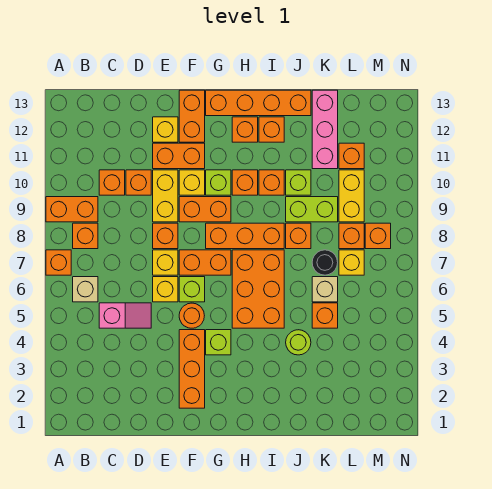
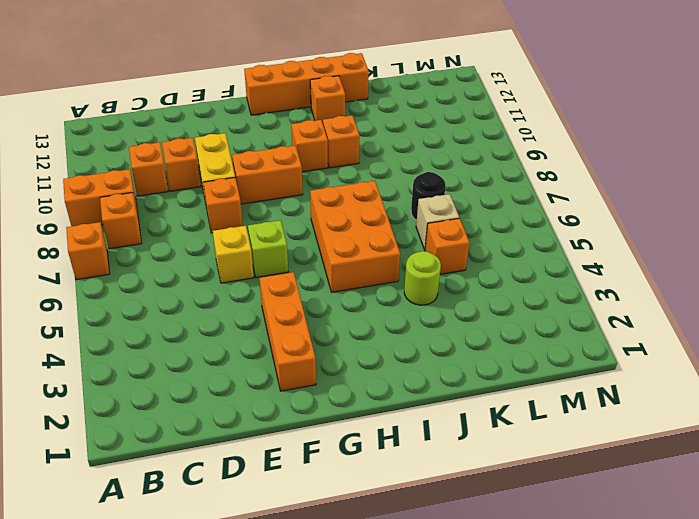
none -> tan brick B6 level 1
none -> pink slope C5:D5 level 1 top C
none -> yellow brick E7 level 1
none -> orange brick E11:F11 level 1

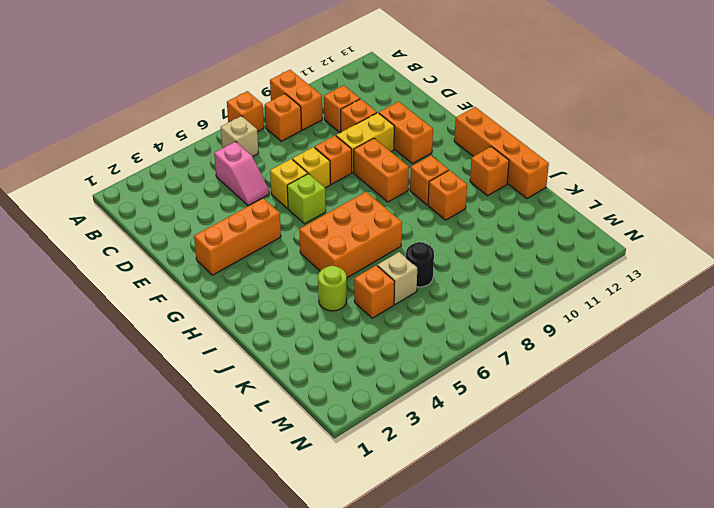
none -> yellow brick E12 level 1
none -> orange round brick F5 level 1
none -> orange brick F7:G7 level 1
none -> yellow brick F10 level 1

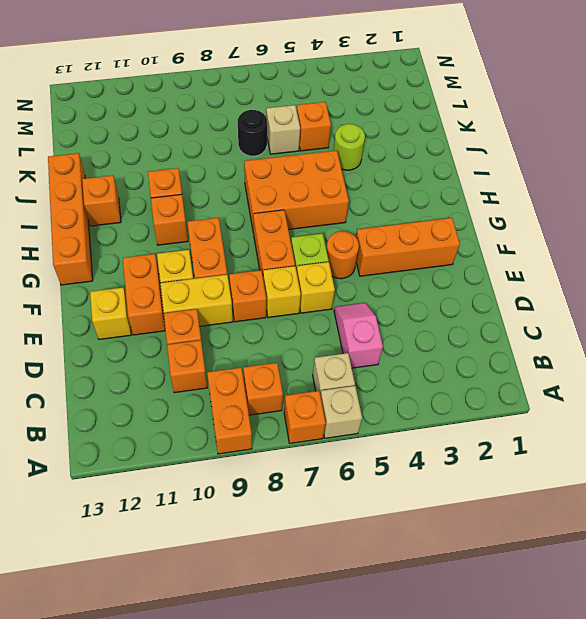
tan brick A6 level 1 -> none
none -> orange brick F12:F13 level 1
none -> lime brick G4 level 1
none -> orange brick G8:I8 level 1
none -> lime brick G10 level 1

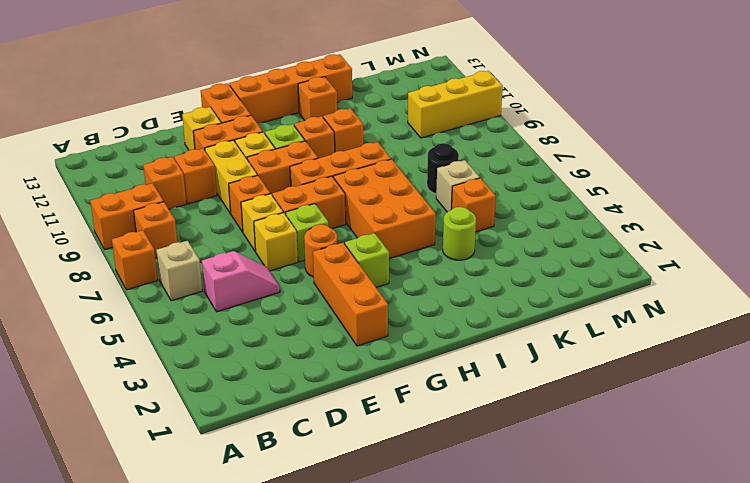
yellow brick L10:N10 level 1 -> yellow brick L9:L10 level 1
none -> orange brick H12 level 1
none -> orange brick J8 level 1
none -> lime brick J9:K9 level 1
none -> lime brick J10 level 1

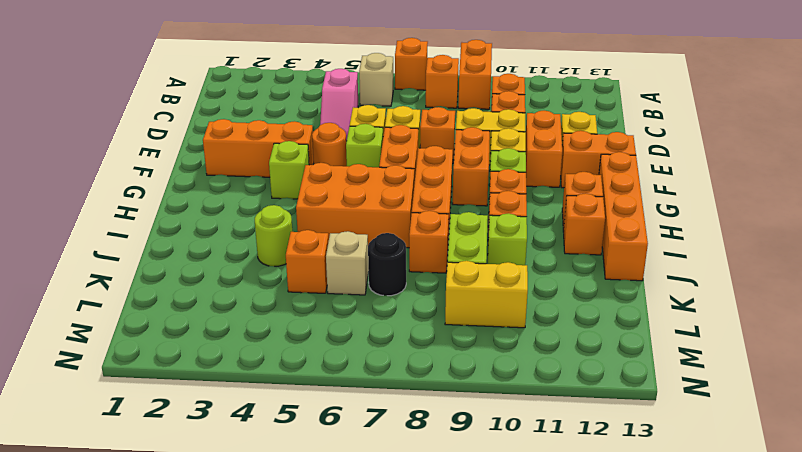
none -> pink brick K11:K13 level 1
none -> yellow brick L7 level 1
none -> orange brick L8 level 1
none -> orange brick L11 level 1

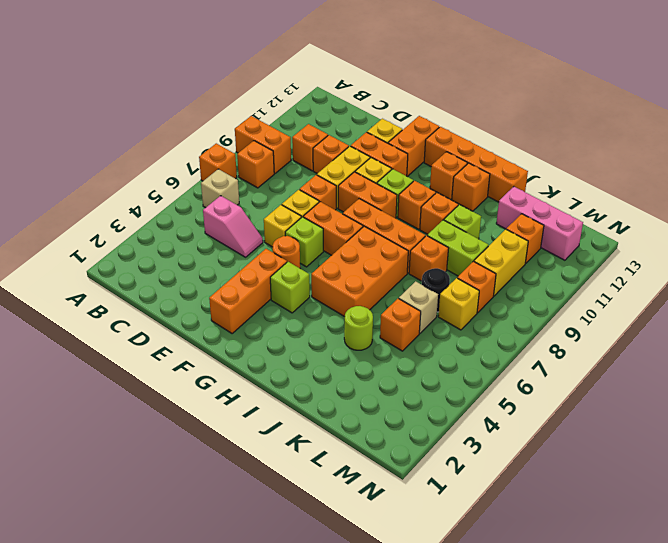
pink brick K12:M12 level 1 -> pink brick K11:K13 level 1
none -> orange brick M8 level 1

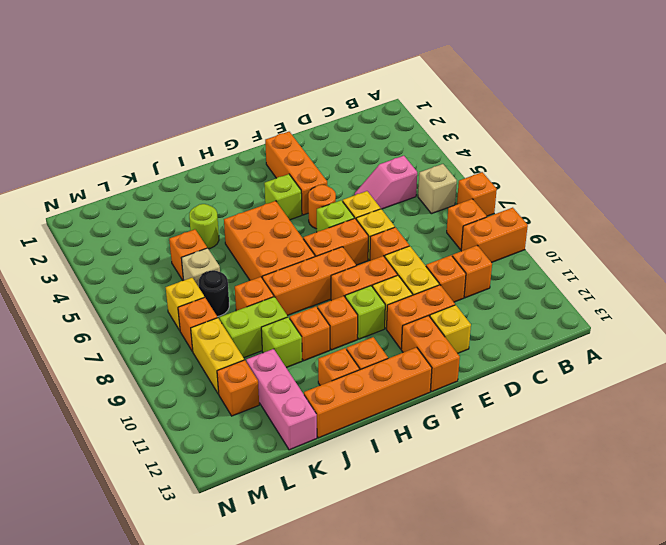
none -> orange brick M8 level 1

